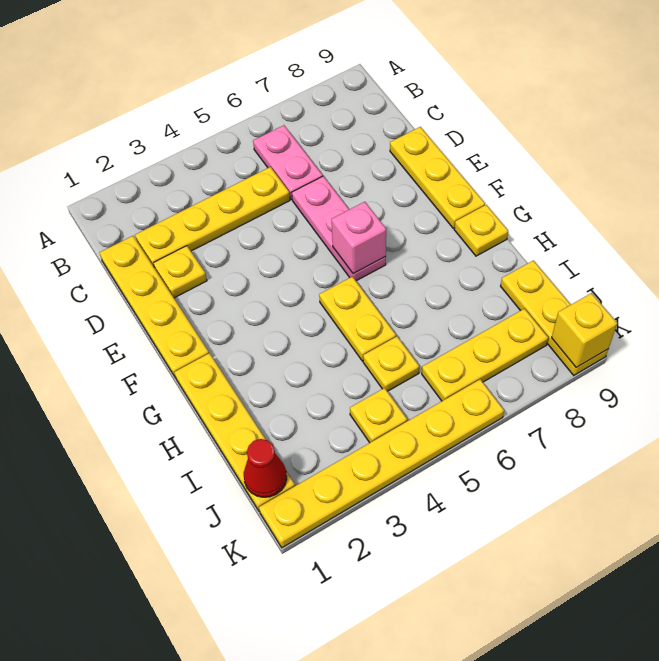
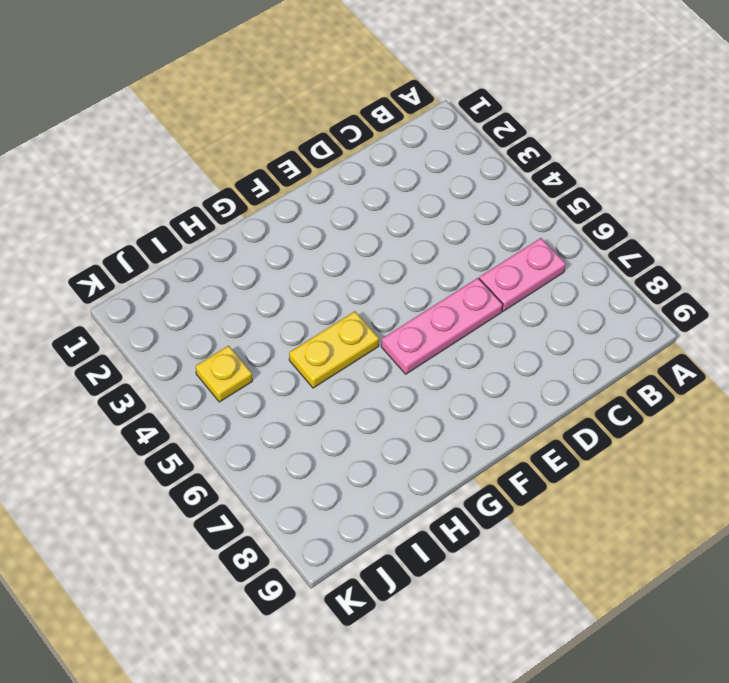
none -> yellow plate C1:F1 level 1
none -> yellow plate C2:C5 level 1
none -> yellow plate D2 level 1

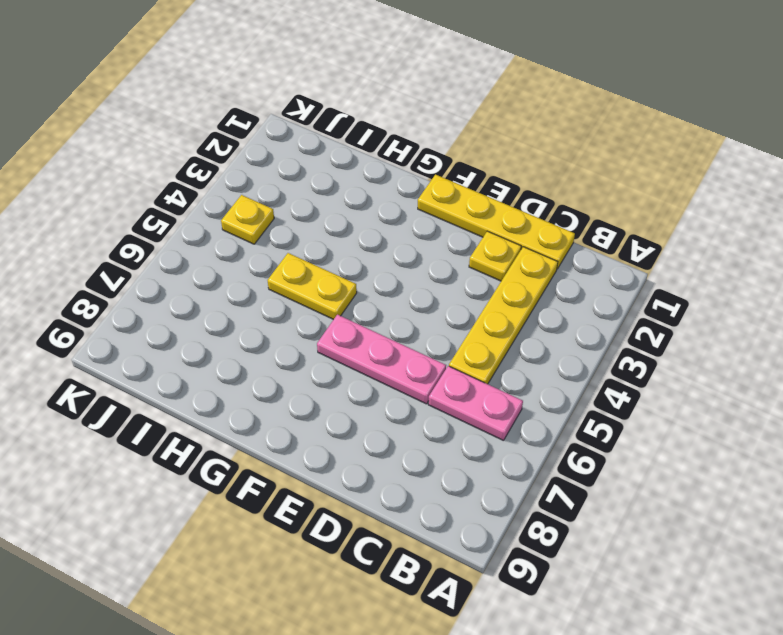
none -> yellow plate D9:F9 level 1
none -> yellow plate G1:J1 level 1
none -> yellow plate G9 level 1

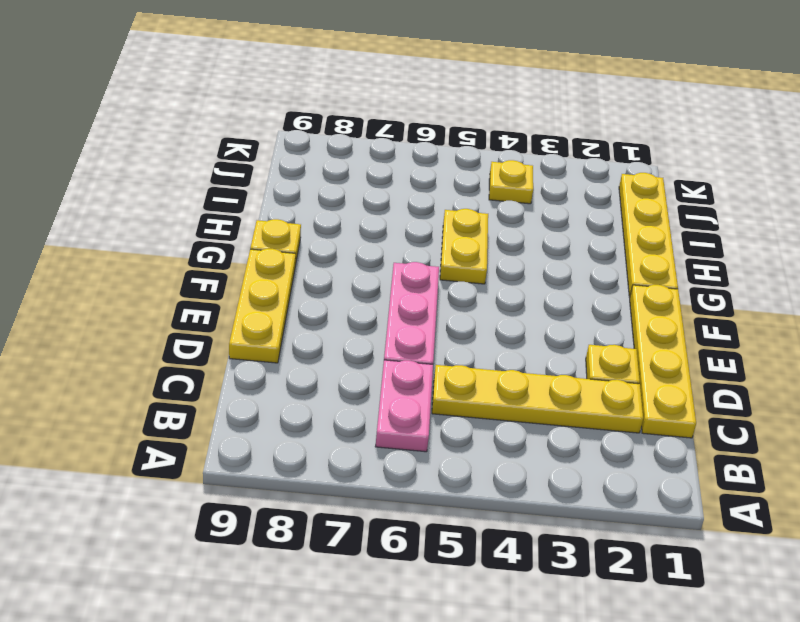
none -> yellow plate I5 level 1
none -> yellow plate I9:K9 level 1
none -> yellow plate J6:J8 level 1

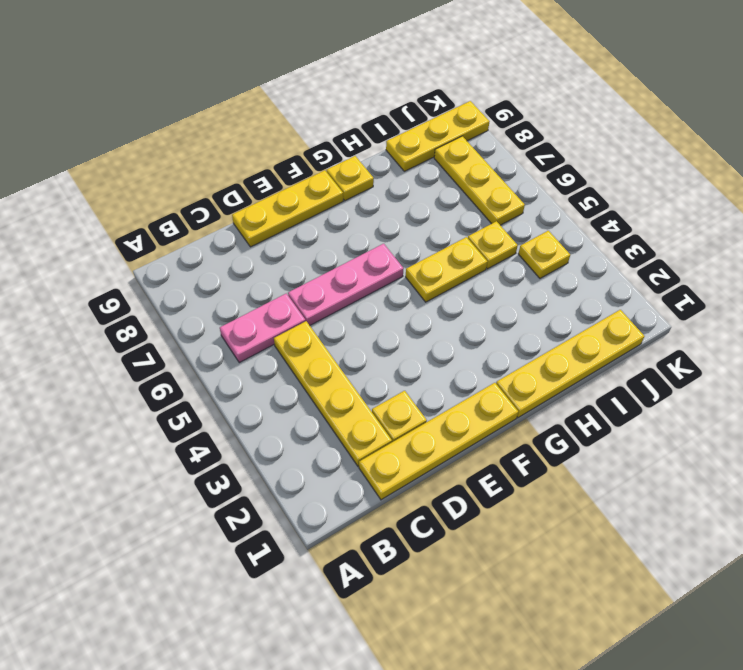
none -> yellow plate K1:K6 level 1
none -> pink brick F6 level 2
none -> red cone J1 level 2

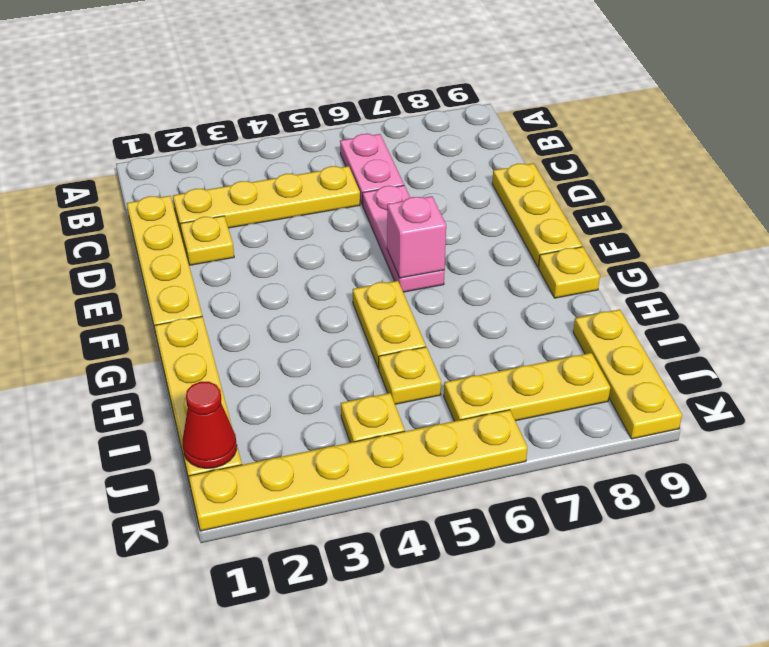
none -> yellow brick K9 level 2

